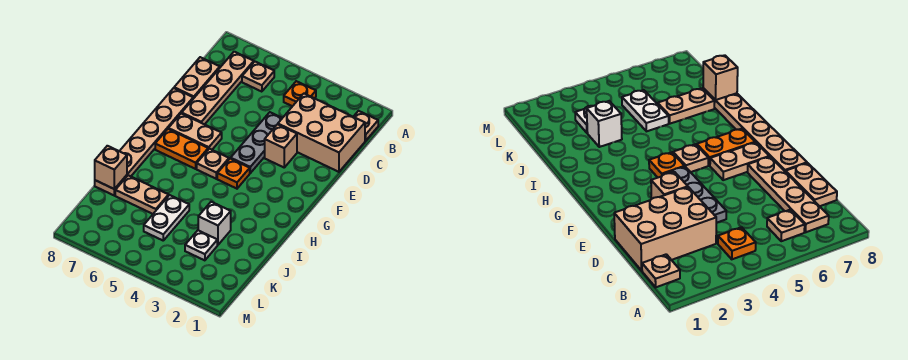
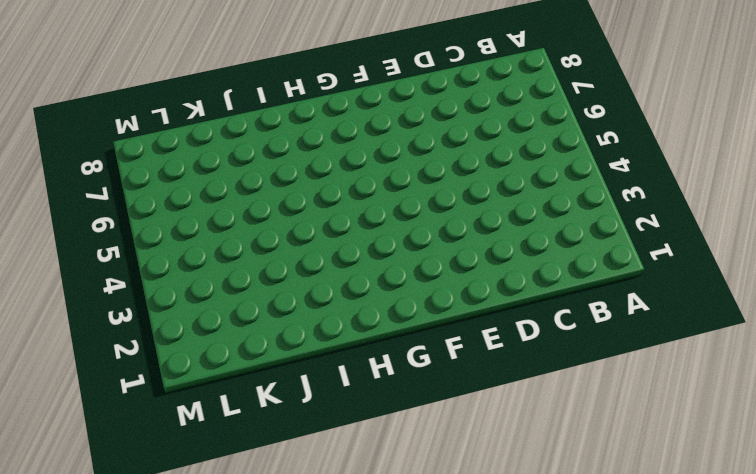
none -> tan plate B1 level 1
none -> orange plate B4 level 1
none -> tan plate B6 level 1

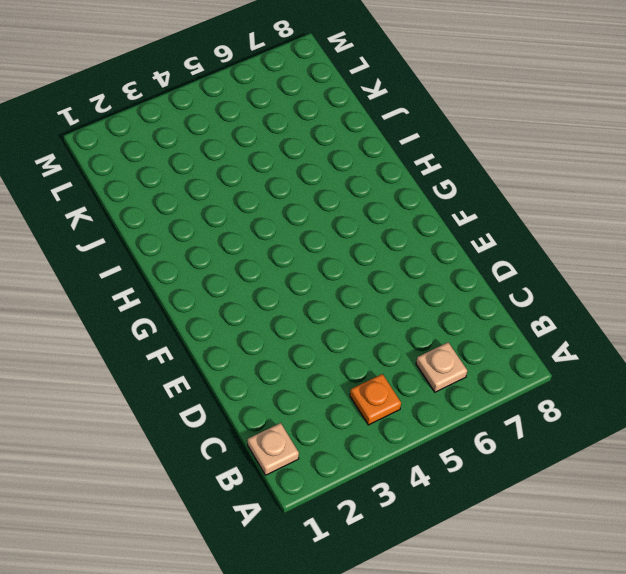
none -> tan plate B7:E7 level 1
none -> tan brick C1:D3 level 1
none -> tan plate C8:D8 level 1

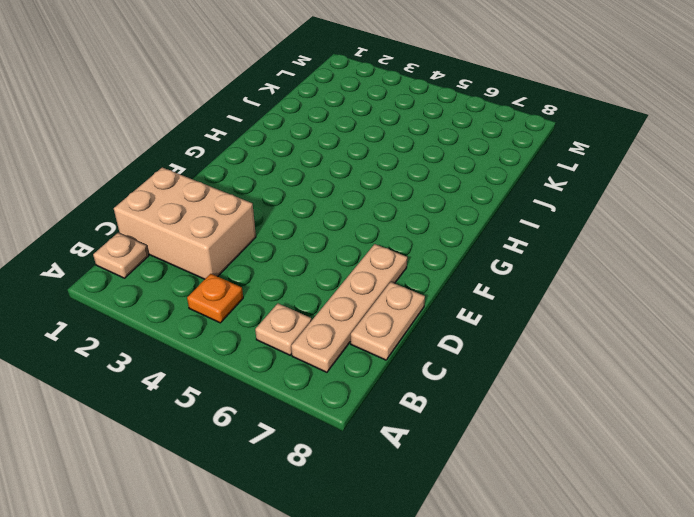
none -> grey plate D4:F4 level 1
none -> tan brick E3 level 1
none -> tan plate E8:J8 level 1

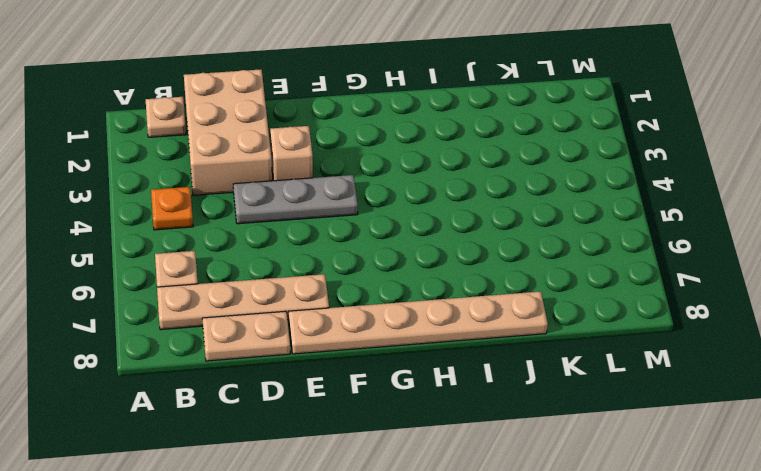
none -> tan plate F6:F7 level 1
none -> orange plate G4 level 1
none -> tan plate G5 level 1

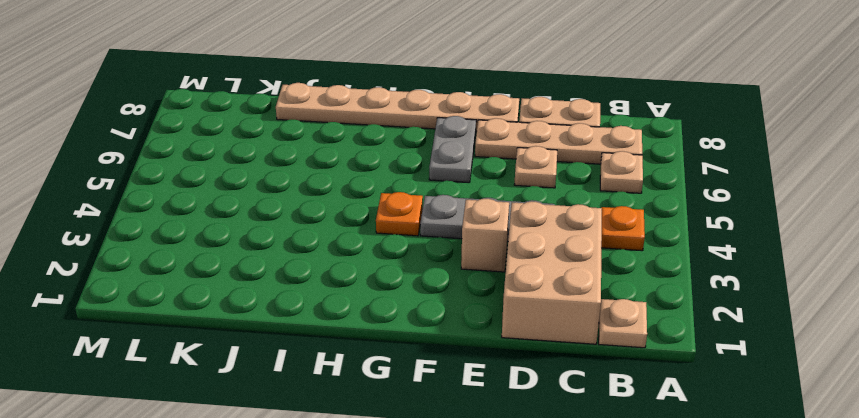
tan plate D6 level 1 -> tan plate G5 level 1
grey plate F6:F7 level 1 -> tan plate F6:F7 level 1
none -> orange plate G6:G7 level 1
none -> white brick J3 level 1
none -> white plate J5:K5 level 1

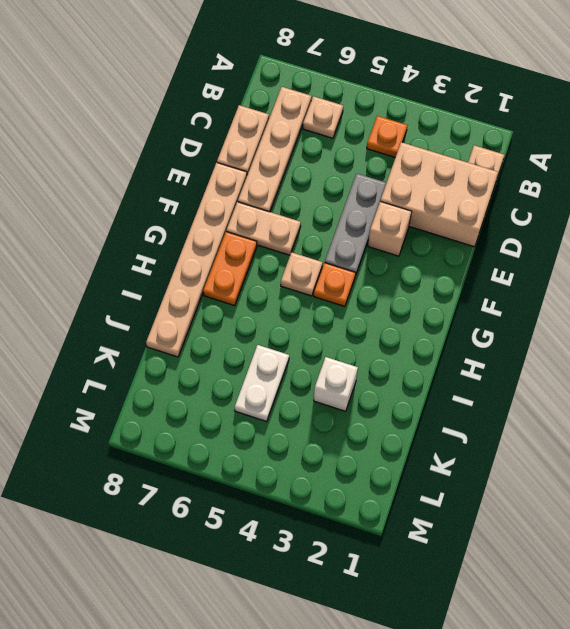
orange plate G7:H7 level 1 -> orange plate G6:G7 level 1
none -> tan plate J6:J7 level 1
none -> white plate K3 level 1
none -> tan brick J8 level 2

